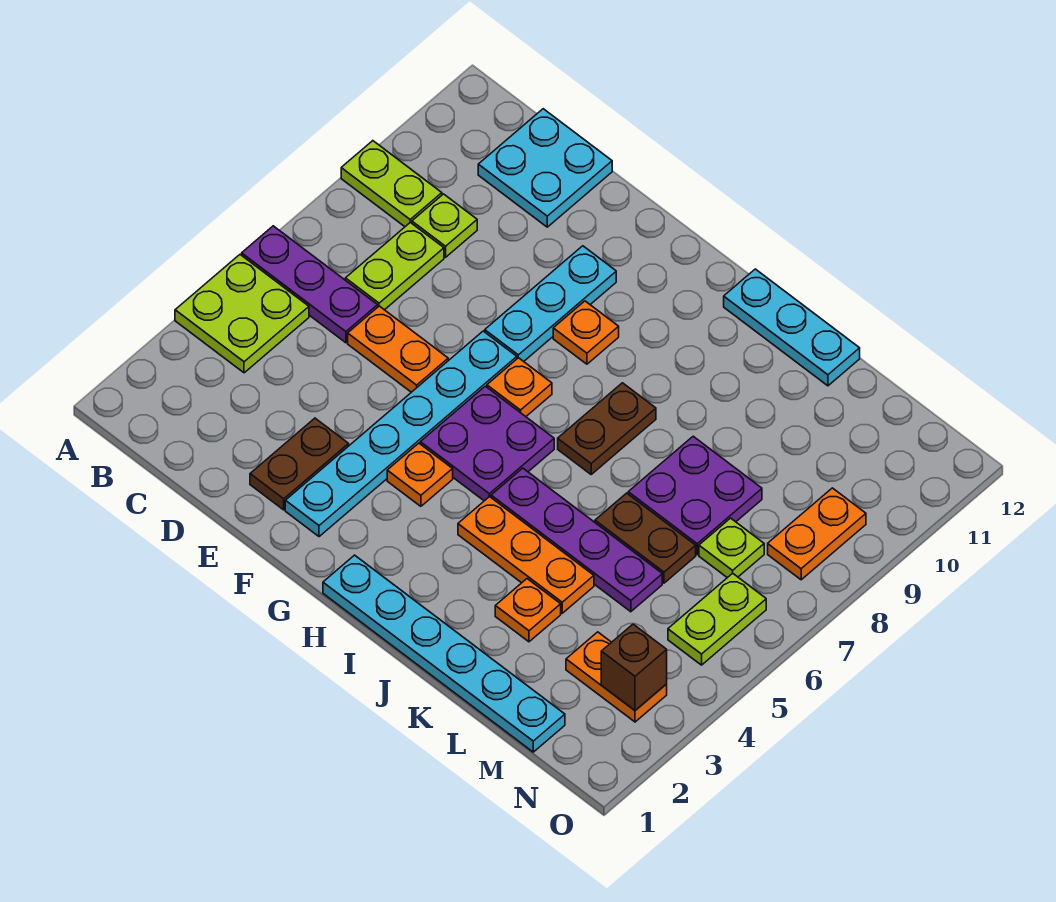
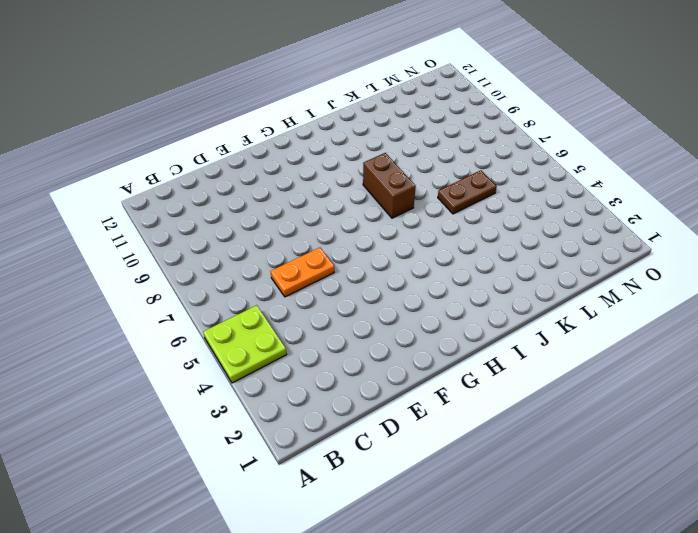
brown brick I7:I8 level 1 -> brown plate I7:I8 level 1
none -> purple plate A6:C6 level 1
none -> lime plate A9:B9 level 1
none -> lime plate C7:C8 level 1

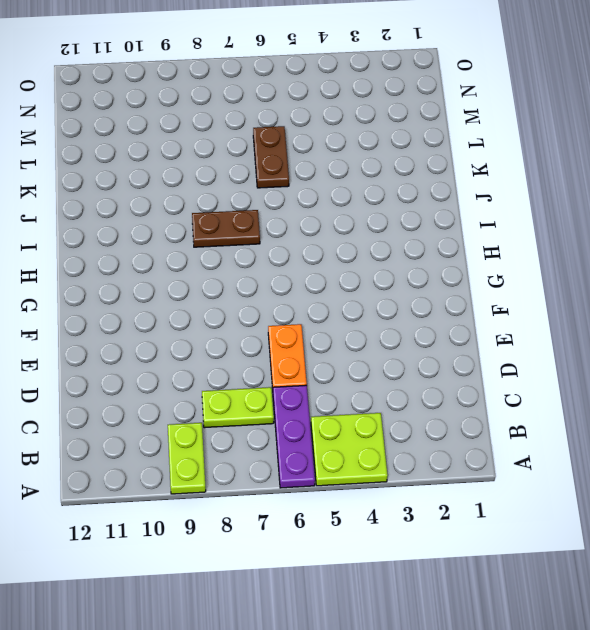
none -> lime plate C9 level 1
none -> cyan plate C11:D12 level 1
none -> brown plate E2:E3 level 1

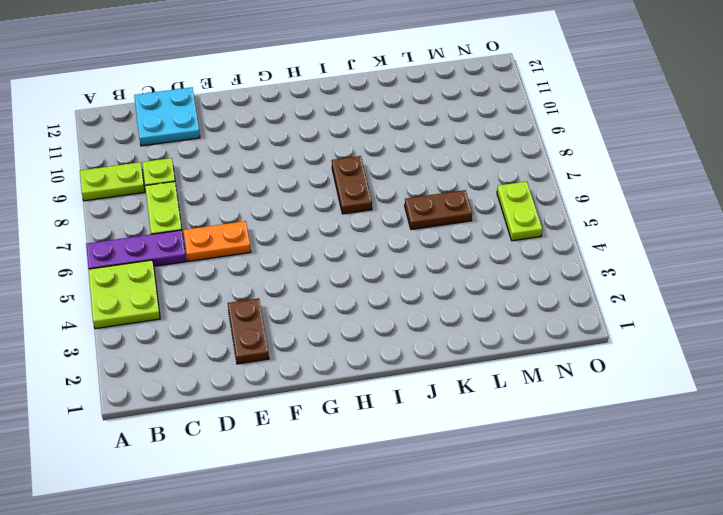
none -> cyan plate F2:F7 level 1
none -> cyan plate F8:F10 level 1
none -> orange plate G4 level 1

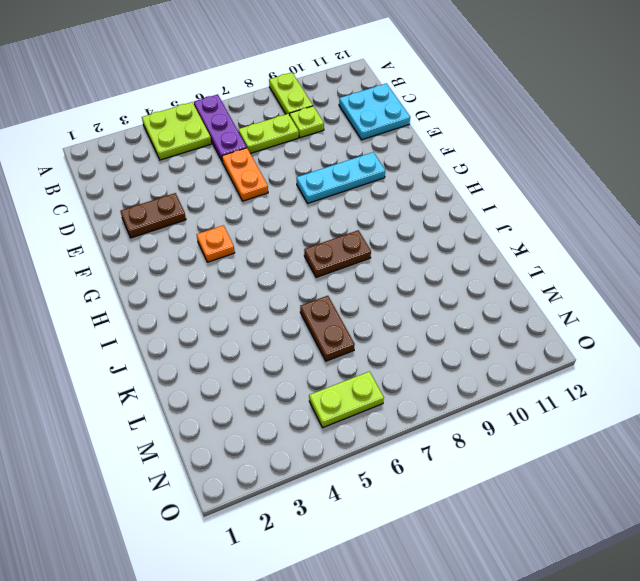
none -> cyan plate F2:F7 level 1
none -> purple plate G5:H6 level 1
none -> orange plate G7 level 1

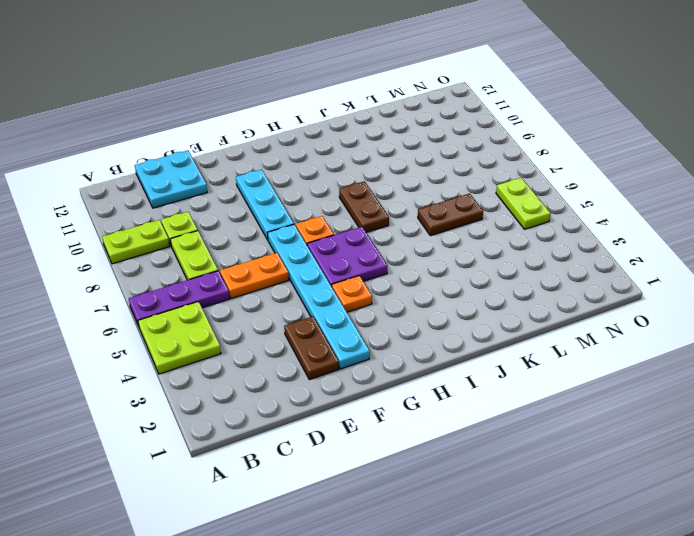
none -> orange plate G9 level 1
none -> cyan plate H1:M1 level 1
none -> orange plate I4:K4 level 1

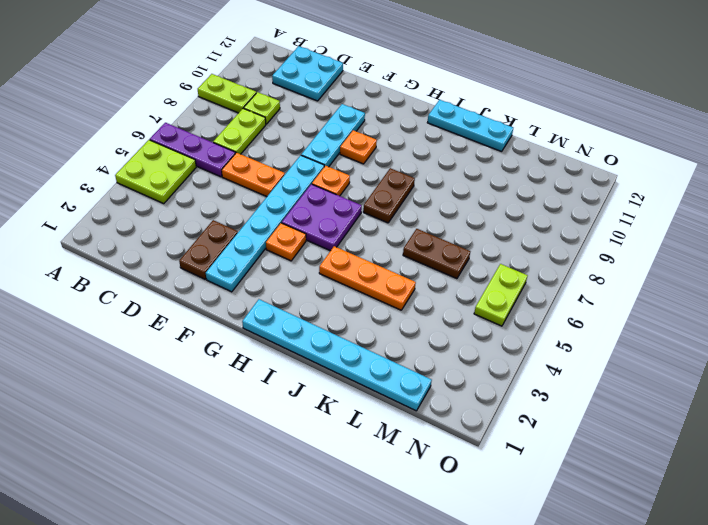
none -> purple plate I5:L5 level 1
none -> orange plate K3 level 1
none -> purple plate K7:L8 level 1

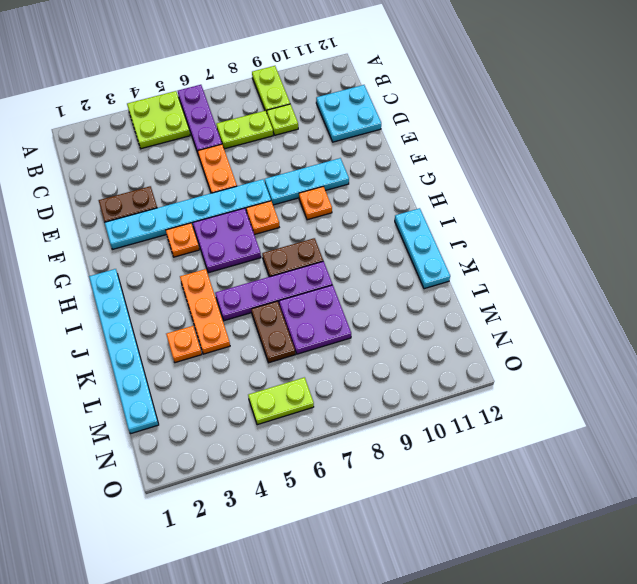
purple plate J5:J8 level 1 -> purple plate I5:L5 level 1
none -> orange plate M3:N3 level 1
none -> lime plate M7 level 1
none -> orange plate N8:N9 level 1

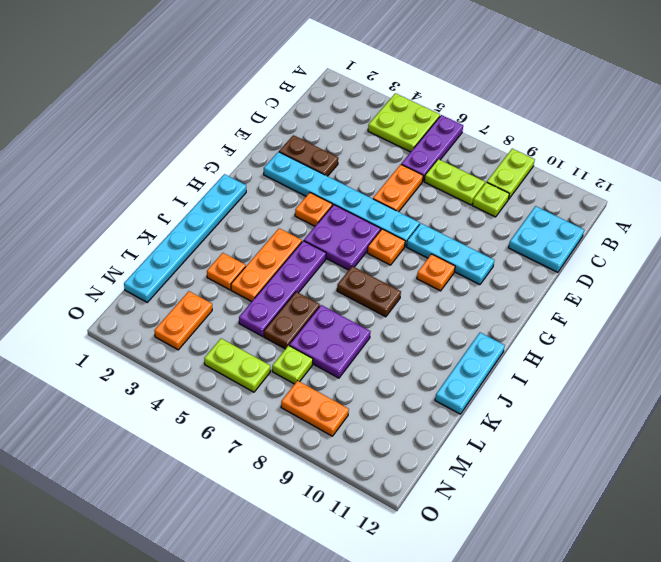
none -> brown brick N3 level 2

